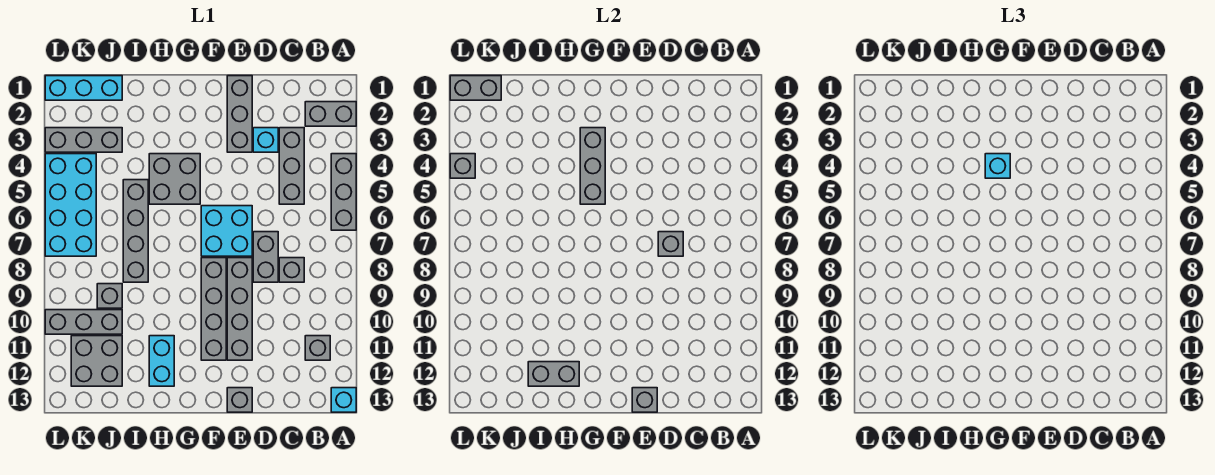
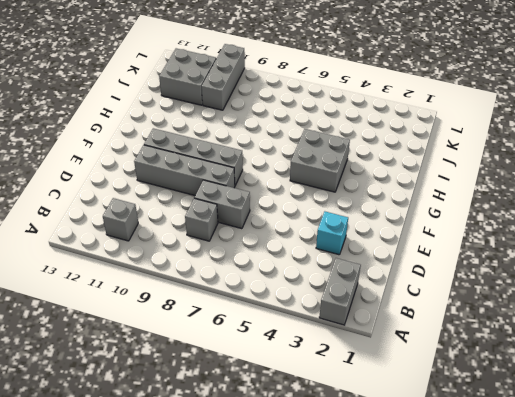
none -> grey brick A4:A6 level 1
none -> cyan brick A13 level 1
none -> grey brick C3:C5 level 1

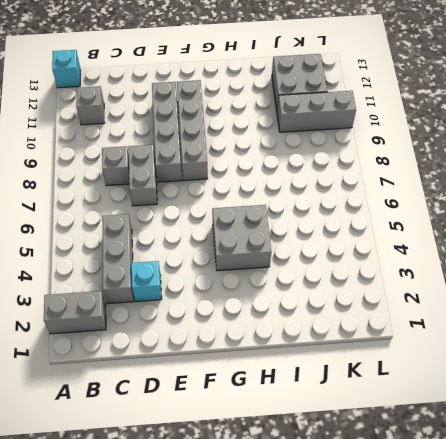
none -> grey brick A4:A6 level 1
none -> grey brick E1:E3 level 1
none -> cyan brick E6:F7 level 1

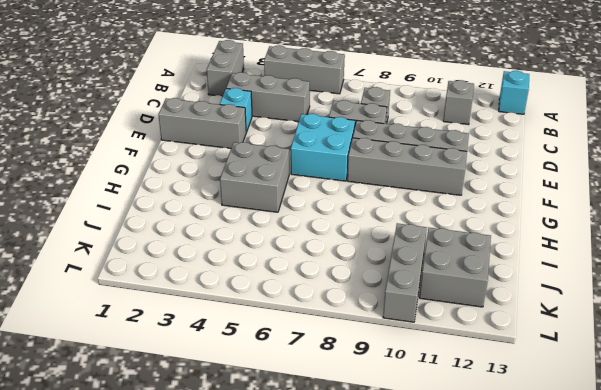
none -> grey brick E13 level 1
none -> cyan brick H11:H12 level 1
none -> grey brick I5:I8 level 1

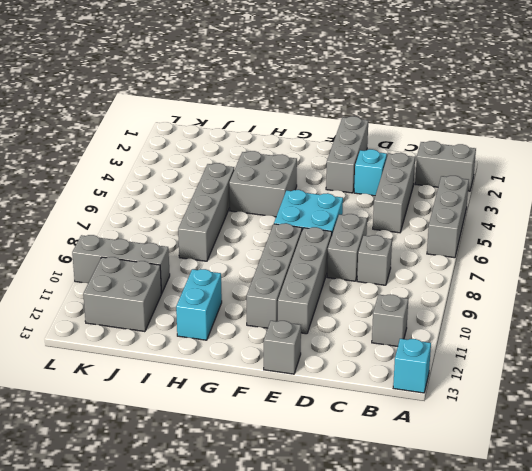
none -> cyan brick J1:L1 level 1
none -> grey brick J3:L3 level 1
none -> grey brick J9 level 1

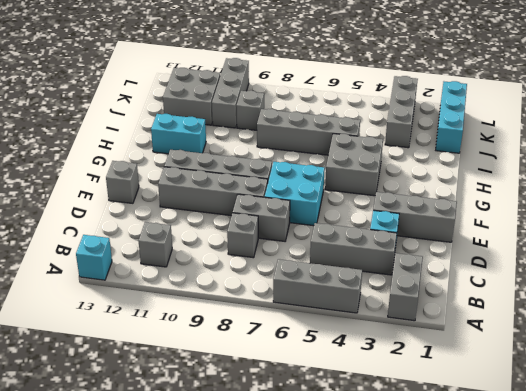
none -> cyan brick K4:L7 level 1
none -> grey brick D7 level 2
none -> grey brick E13 level 2

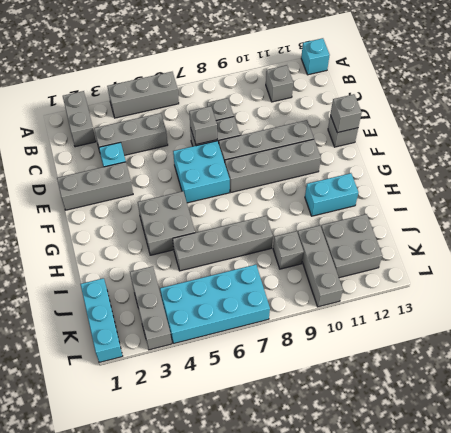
none -> grey brick G3:G5 level 2
none -> grey brick H12:I12 level 2
none -> grey brick K1:L1 level 2

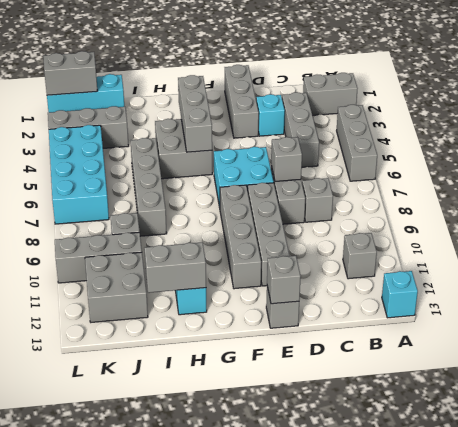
none -> grey brick L4 level 2
none -> cyan brick G4 level 3

